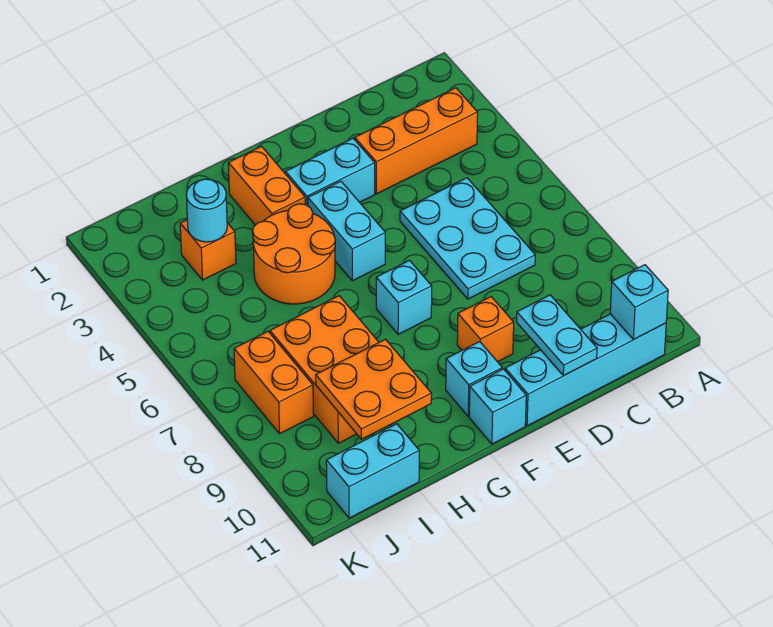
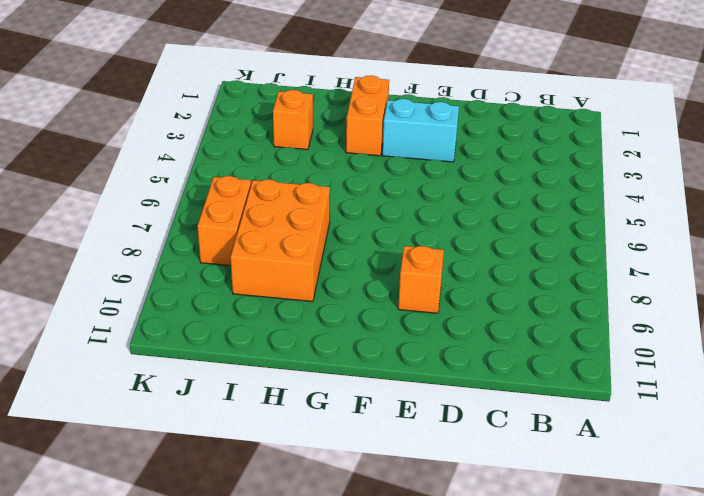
none -> orange brick B3:D3 level 1
none -> cyan brick B11:E11 level 1
none -> cyan plate C5:D7 level 1

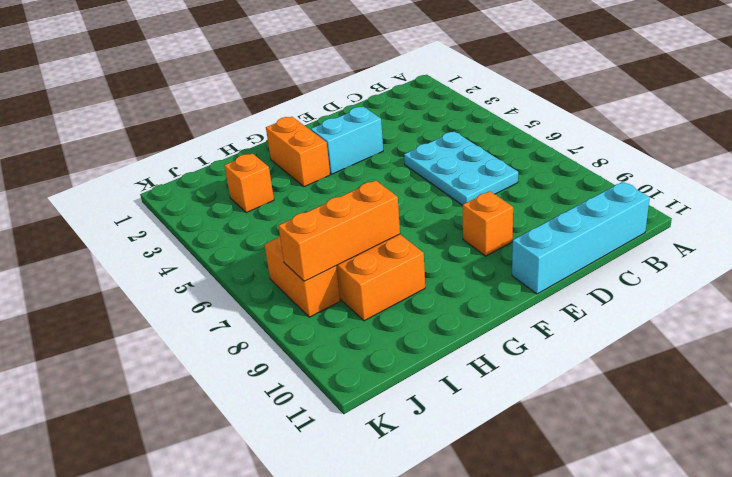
orange brick H8:J8 level 2 -> orange brick B3:D3 level 1
none -> cyan brick F4:F5 level 1
none -> cyan brick F7 level 1
none -> cyan brick F10 level 1

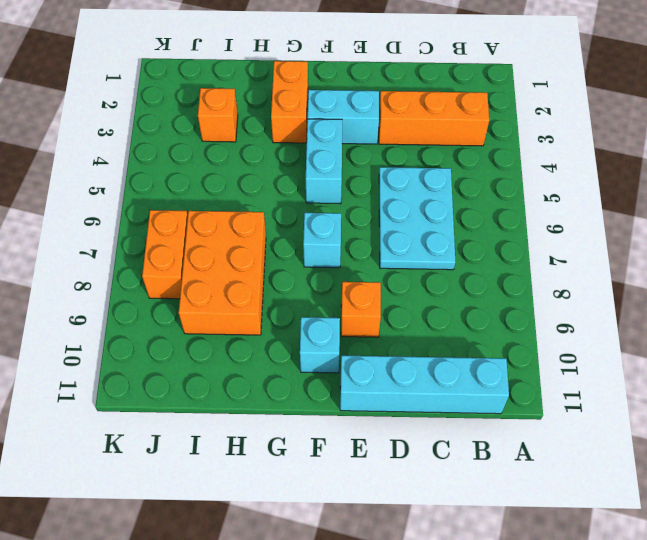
none -> cyan brick F11 level 1
none -> orange round brick G4:H5 level 1
none -> cyan brick I11:J11 level 1

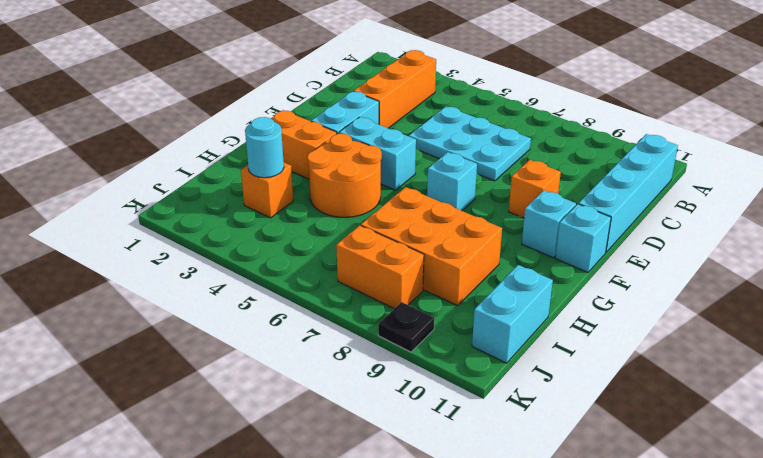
black plate K9 level 1 -> none
none -> cyan brick B11 level 2
none -> cyan plate D10:D11 level 2
none -> orange plate H9:I10 level 2

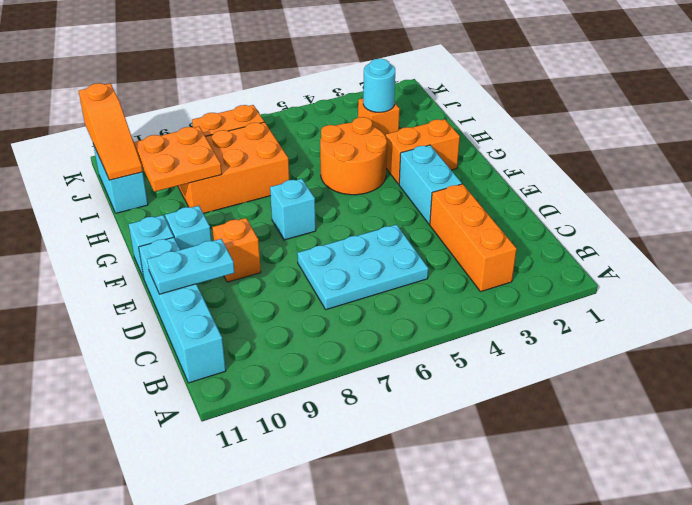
orange slope I11:K11 level 2 top K -> none
none -> cyan brick F4:F5 level 1
none -> cyan brick B11 level 2

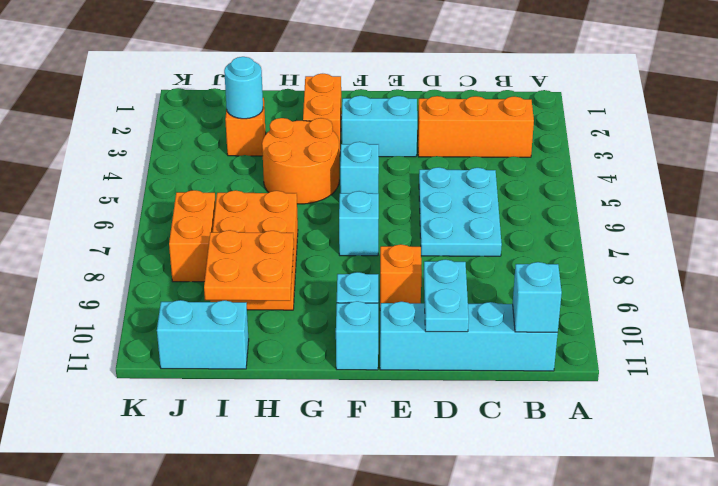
cyan brick F5 level 1 -> cyan brick F4:F5 level 1

